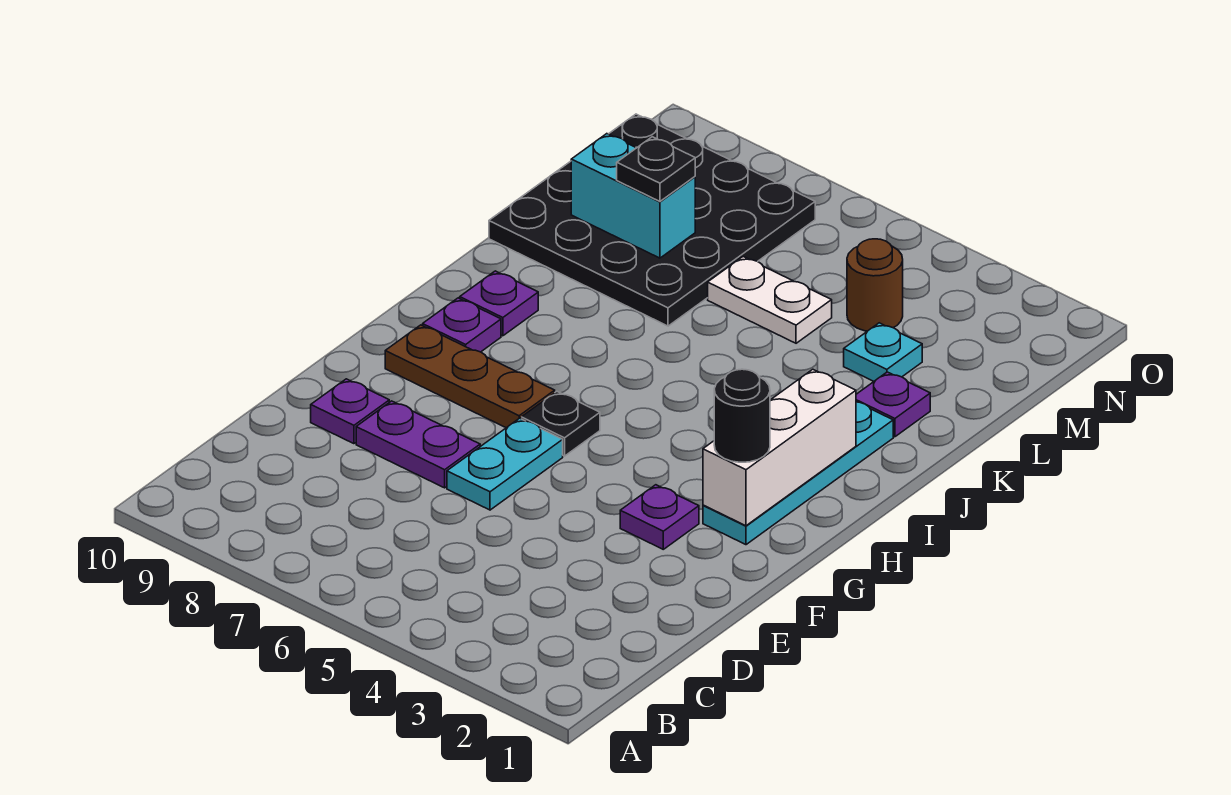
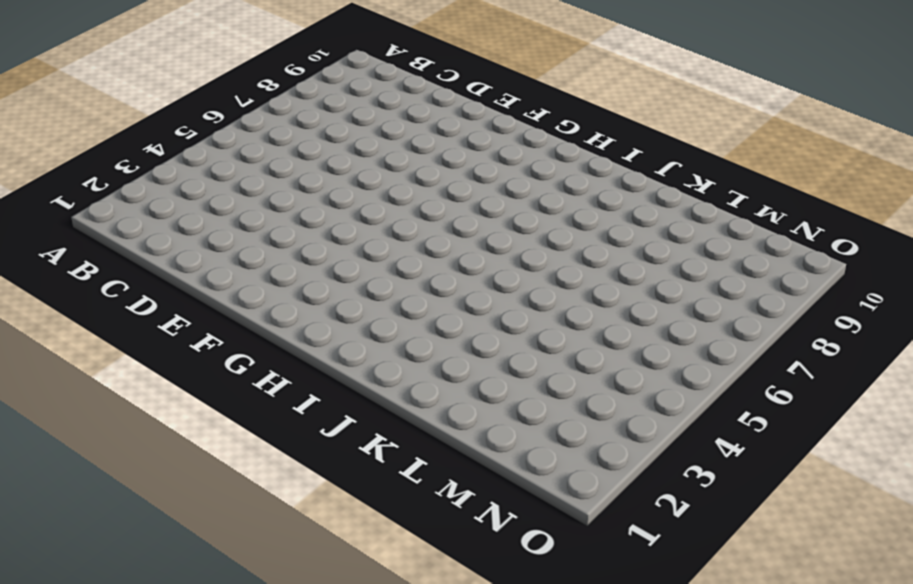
none -> cyan plate E6:F6 level 1
none -> purple plate E7:E8 level 1
none -> purple plate E9 level 1

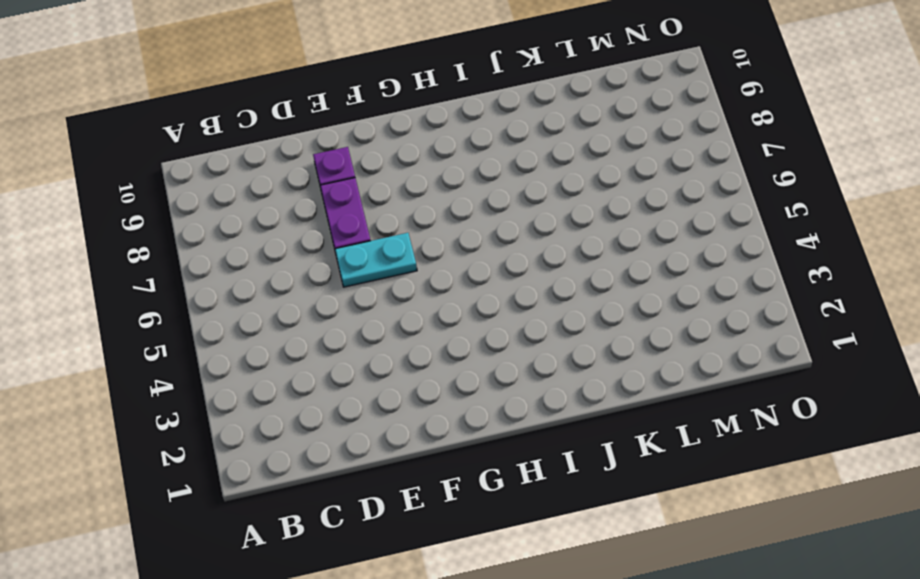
none -> purple plate F3 level 1
none -> cyan plate G2:J2 level 1
none -> black plate G6 level 1

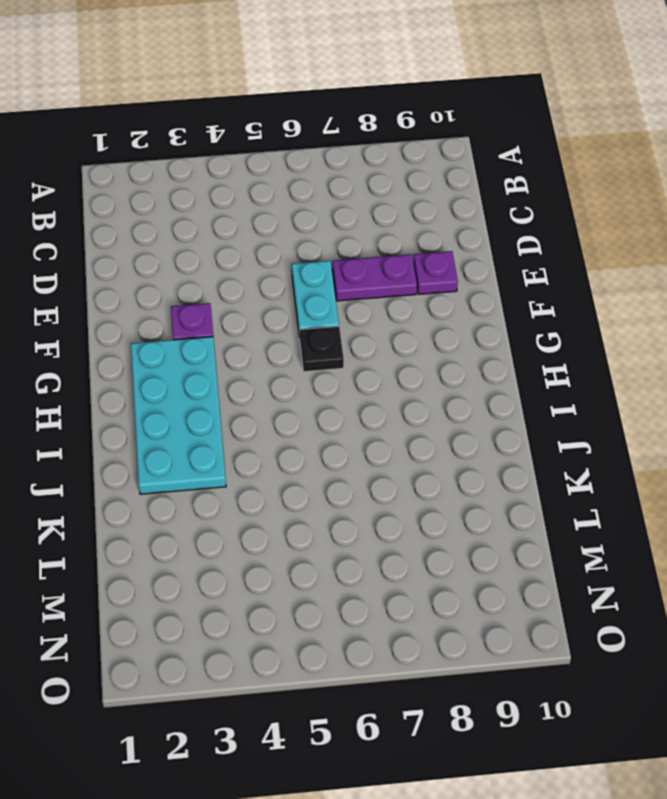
cyan plate G2:J3 level 1 -> cyan plate G2:J2 level 1
none -> brown plate G7:G9 level 1
none -> purple plate H9 level 1
none -> purple plate I9 level 1

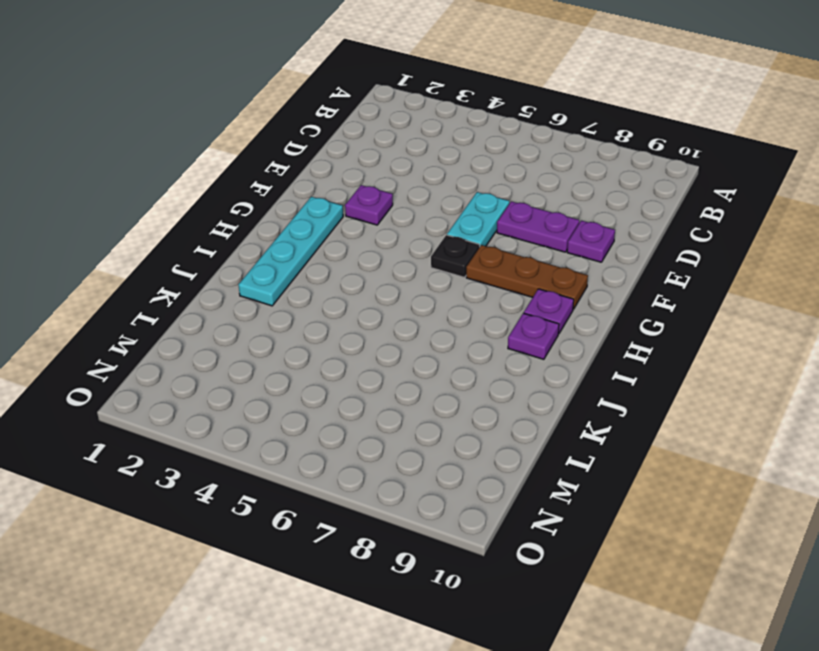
none -> purple plate K2 level 1
none -> black plate K7:N10 level 1
none -> cyan plate L3 level 1

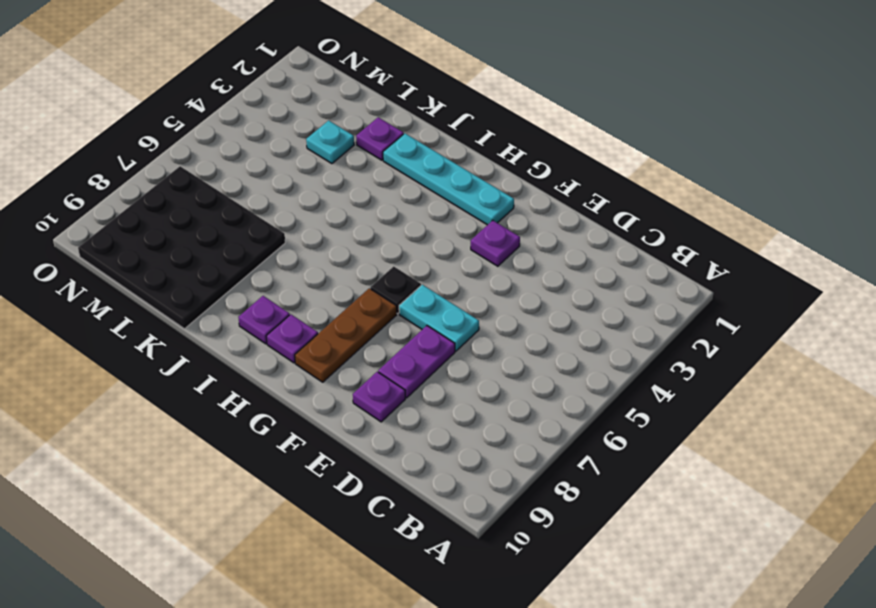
none -> white plate L5:L6 level 1
none -> brown round brick M4 level 1
none -> white brick G2:I2 level 2

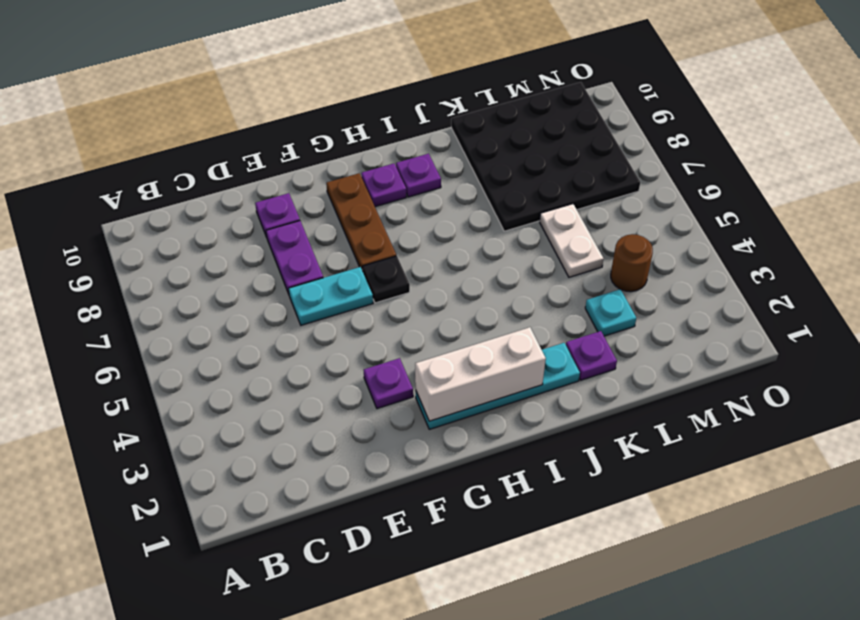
none -> cyan brick L8:L9 level 2
none -> black round brick G2 level 3
none -> black plate L8 level 3

